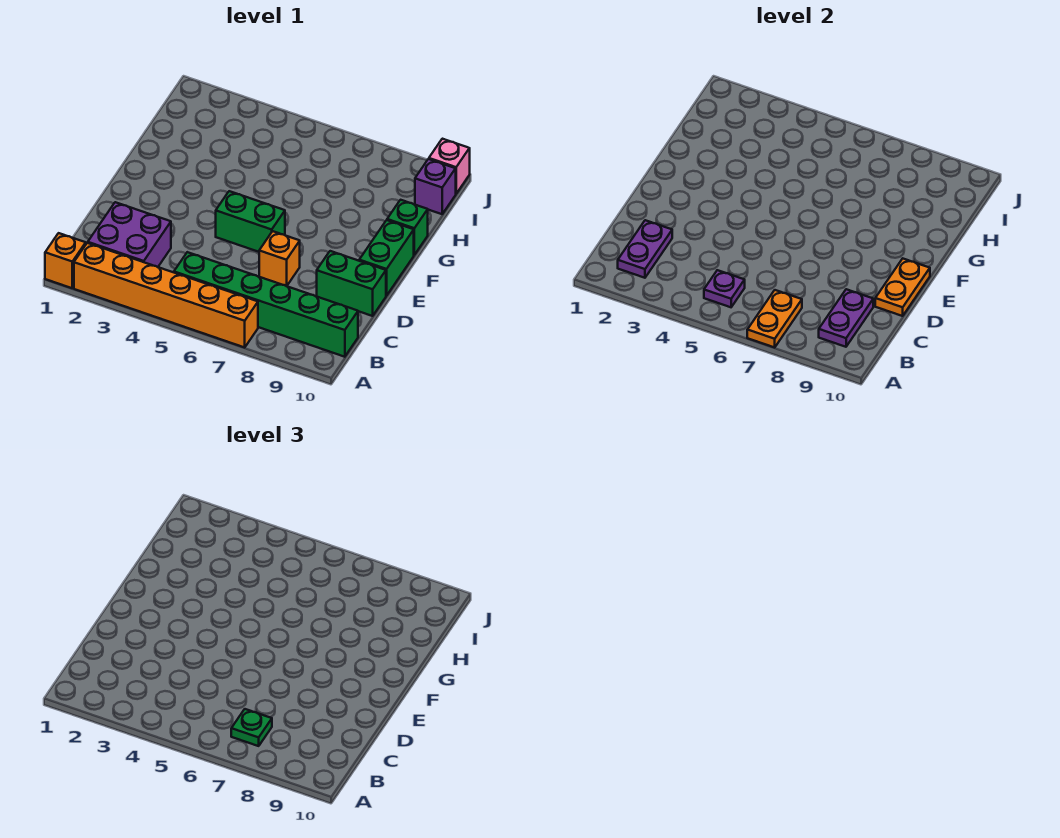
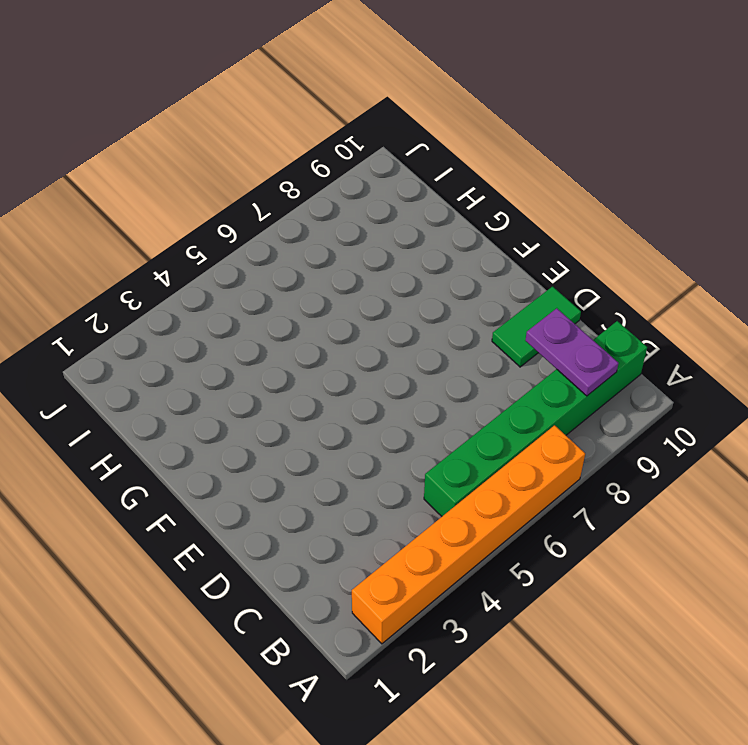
green tile D9:D10 level 1 -> green brick D9:D10 level 1
none -> orange brick A1 level 1
none -> purple brick B2:C3 level 1
none -> orange brick D7 level 1

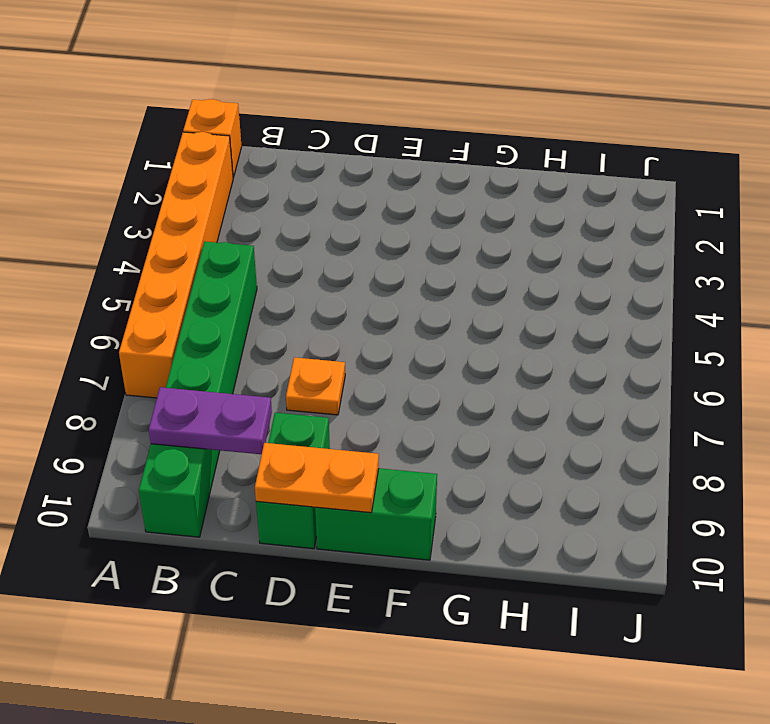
orange plate D7 level 1 -> orange brick D7 level 1
none -> purple brick B2:C3 level 1
none -> green brick E5:E6 level 1
none -> green brick G10 level 1

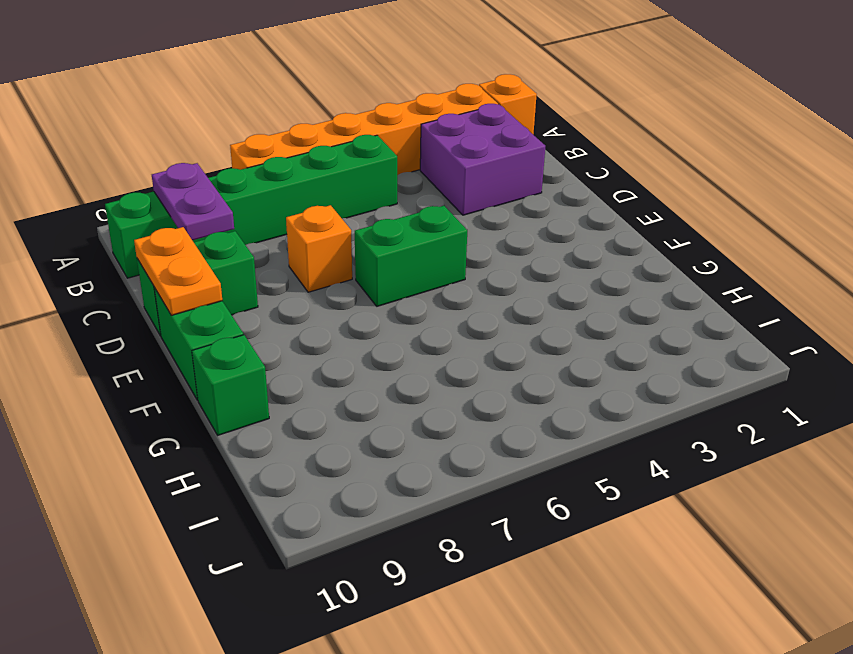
none -> purple brick I10 level 1
none -> pink brick J10 level 1
none -> orange plate A7:B7 level 2

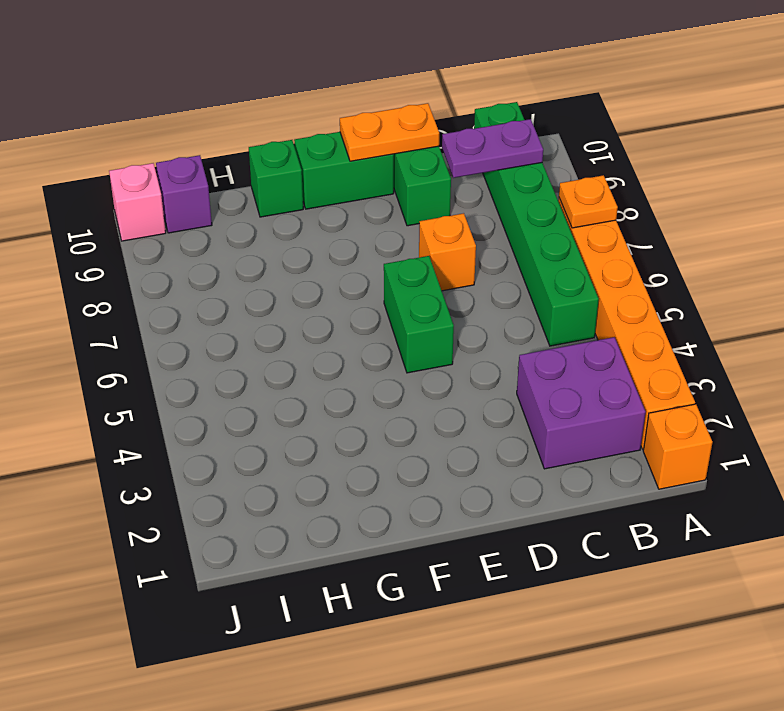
orange plate A7 level 2 -> orange plate A7:B7 level 2
none -> purple plate B2:C2 level 2
none -> purple plate B5 level 2
none -> green plate B7 level 3

